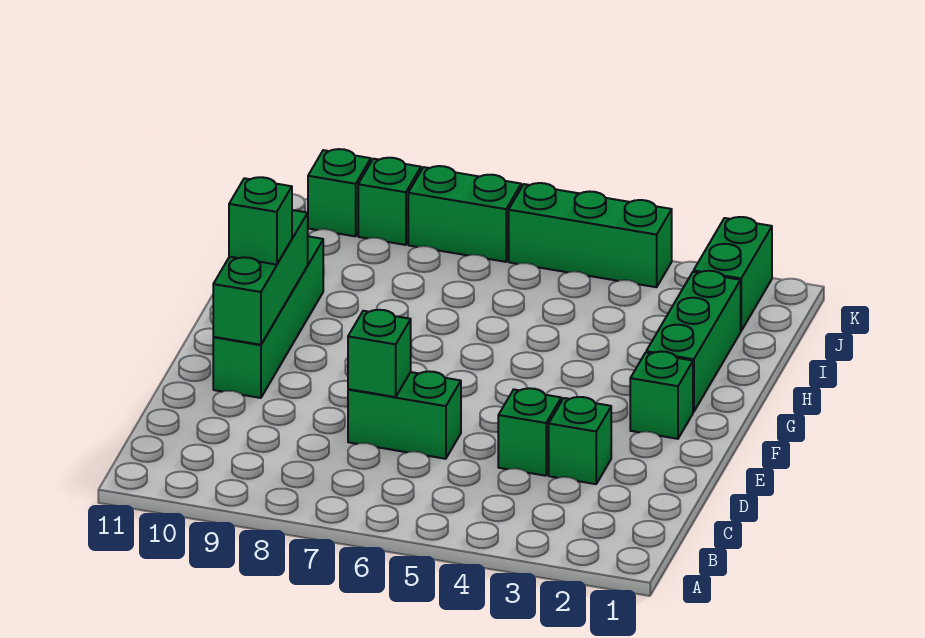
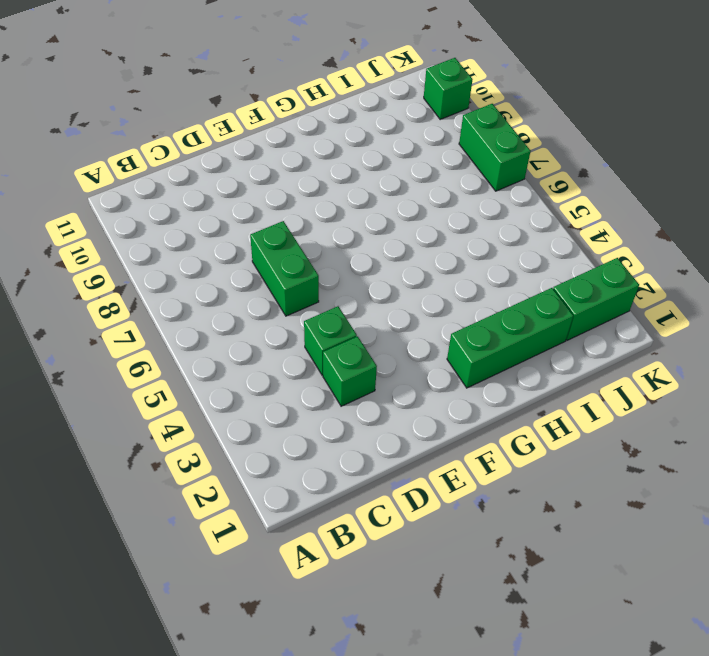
none -> green brick E10:H10 level 1
none -> green brick F2 level 1
none -> green brick K4:K6 level 1

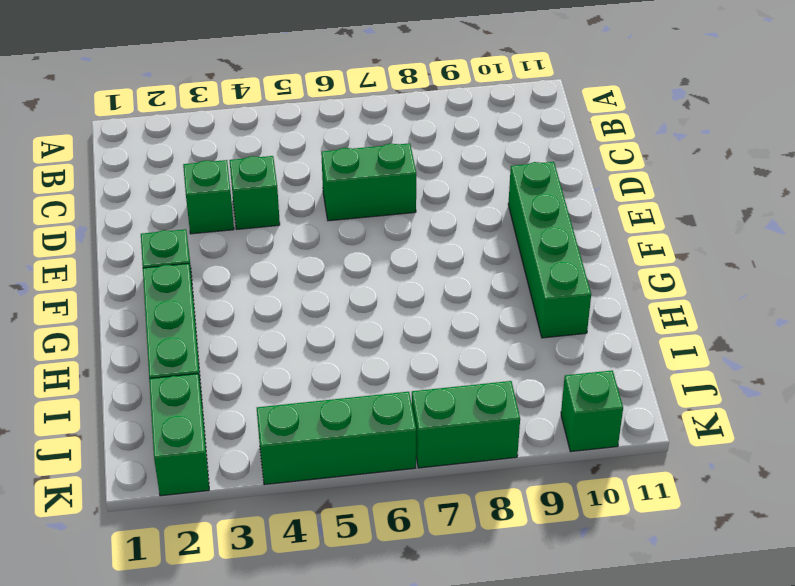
none -> green brick K9 level 1
none -> green brick D7 level 2
none -> green brick E10:G10 level 2

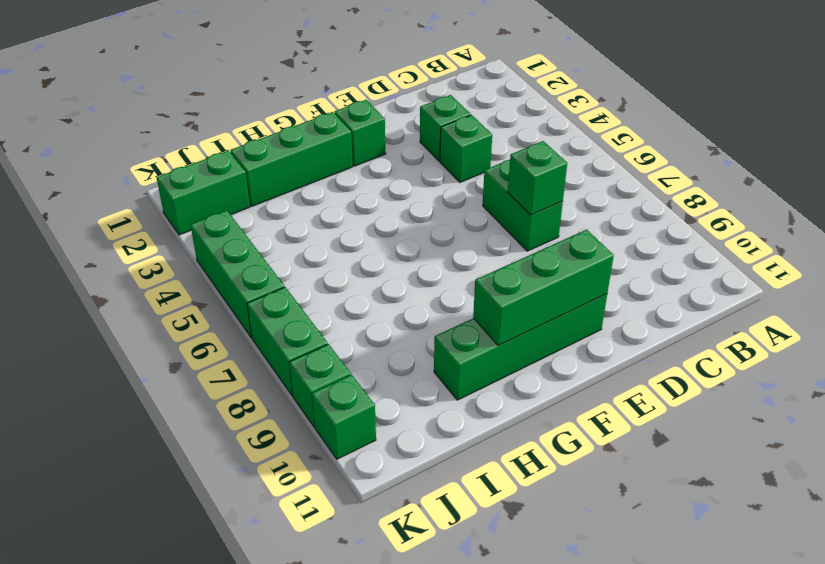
none -> green brick F10 level 3

